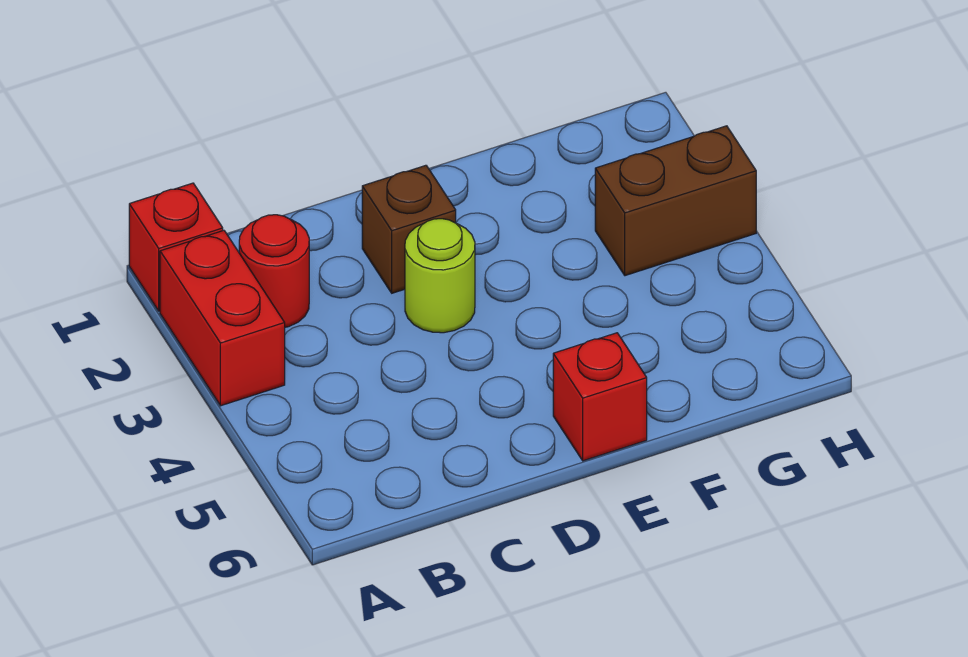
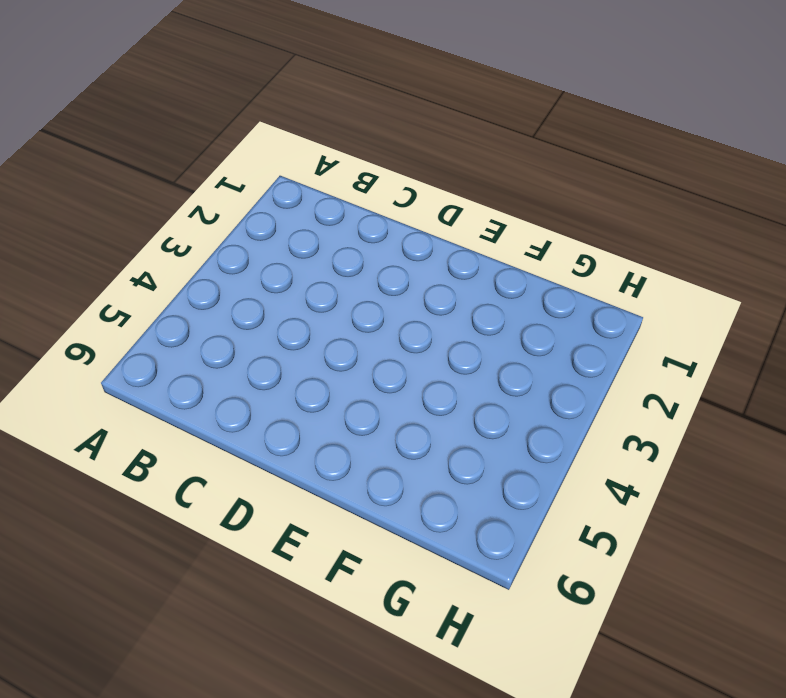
none -> red brick A1 level 1
none -> red brick A2:A3 level 1

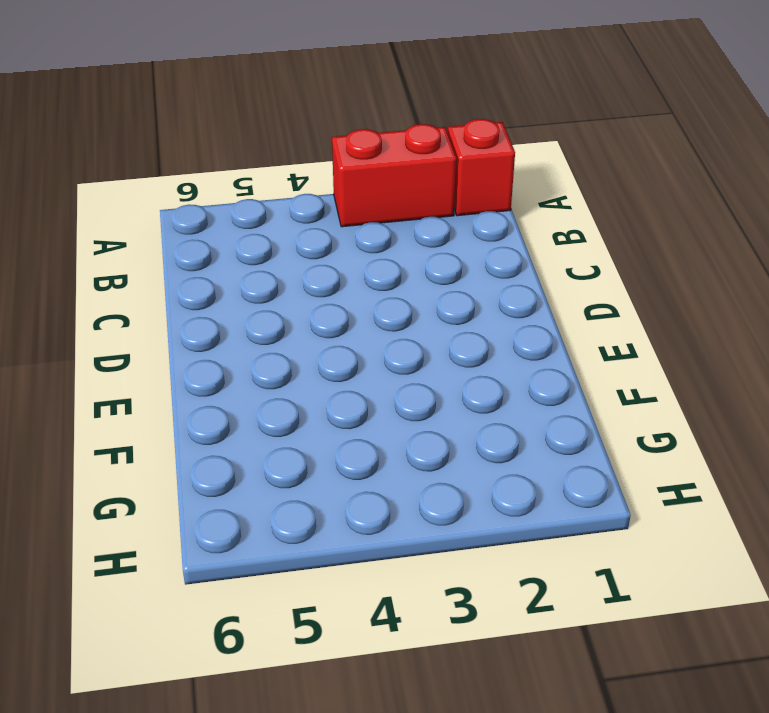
none -> red round brick B2 level 1
none -> brown brick D2 level 1

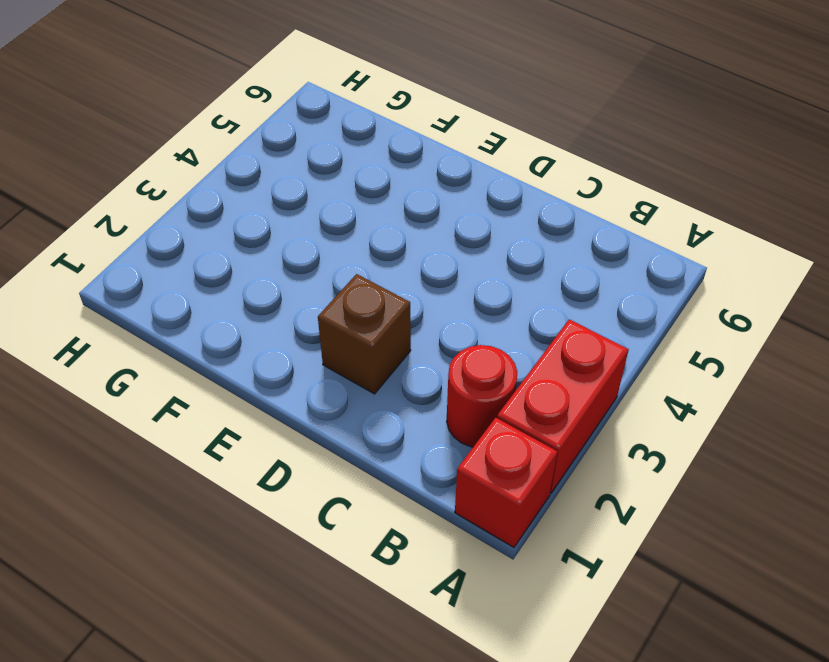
none -> lime round brick D3 level 1
none -> red brick E6 level 1

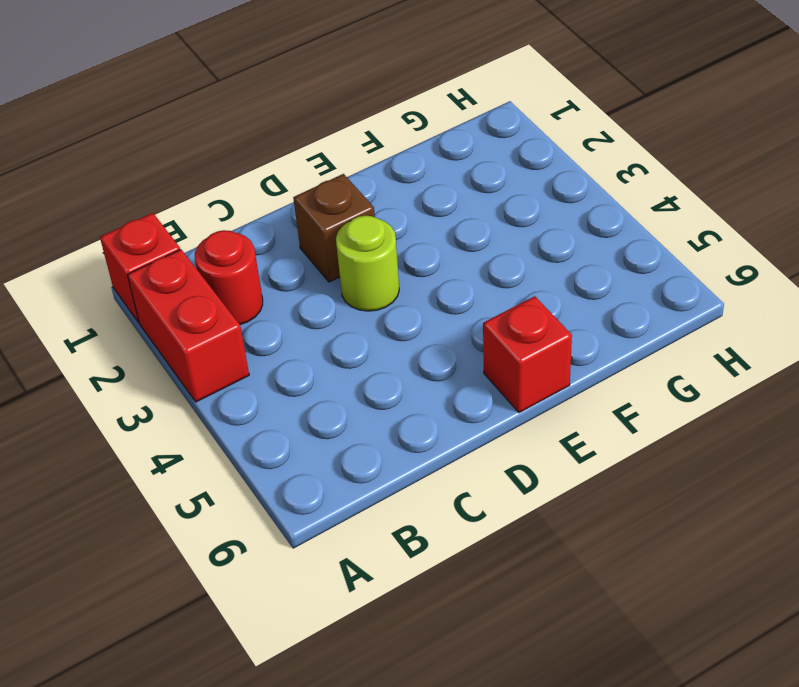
none -> brown brick G3:H3 level 1

